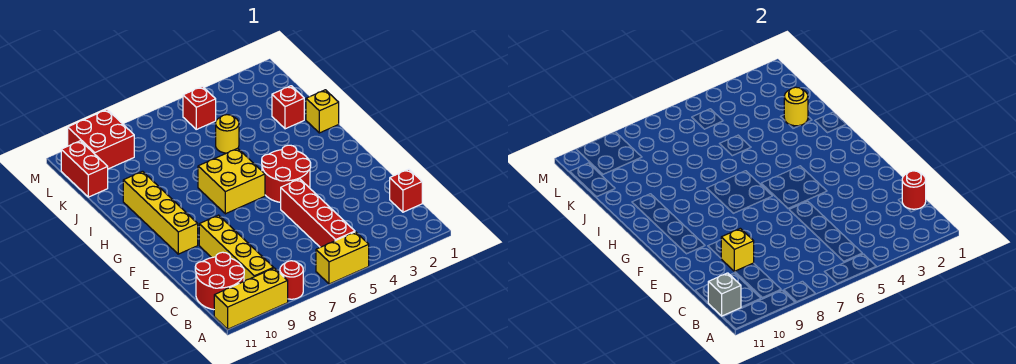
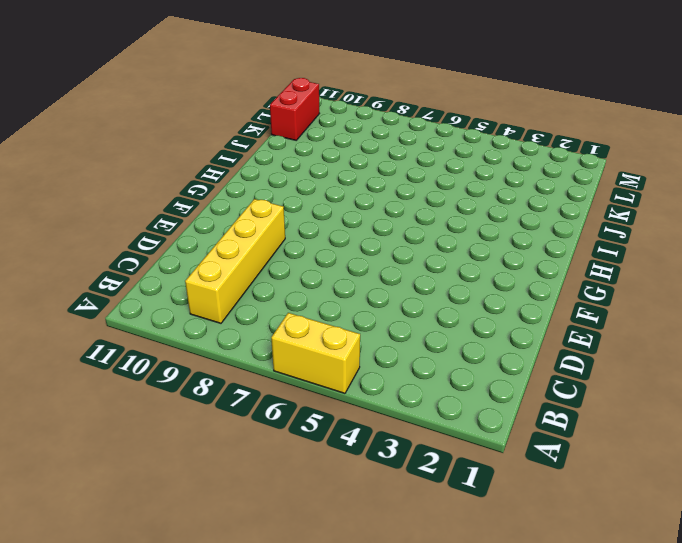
none -> red round brick A8 level 1
none -> yellow brick A9:A11 level 1
none -> red brick B5:E5 level 1

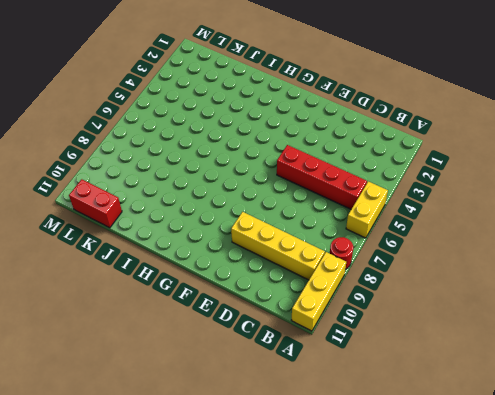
none -> red round brick B10:C11 level 1
none -> red brick C1 level 1
none -> red round brick F4:G5 level 1

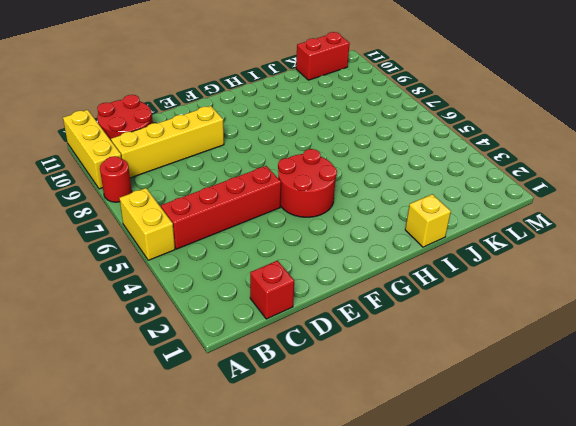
none -> yellow brick F10:I10 level 1
none -> yellow brick G6:H7 level 1
none -> red brick J2 level 1

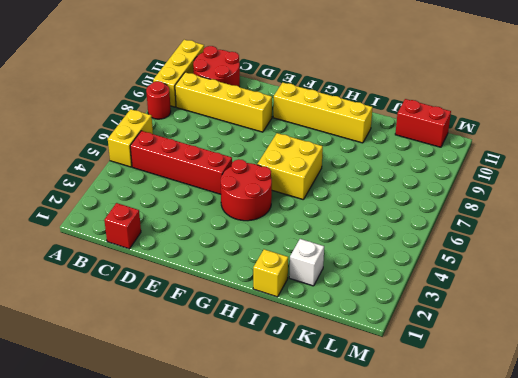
white brick J2 level 1 -> red brick J2 level 1
none -> yellow round brick J5 level 1
none -> red brick L5 level 1
none -> red brick L9:M10 level 1

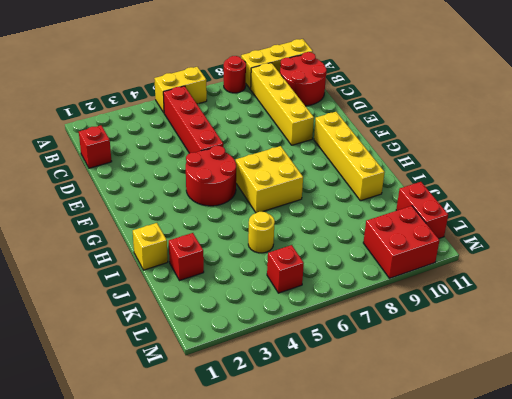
none -> grey brick B11 level 2
none -> red round brick C1 level 2
none -> yellow brick D9 level 2

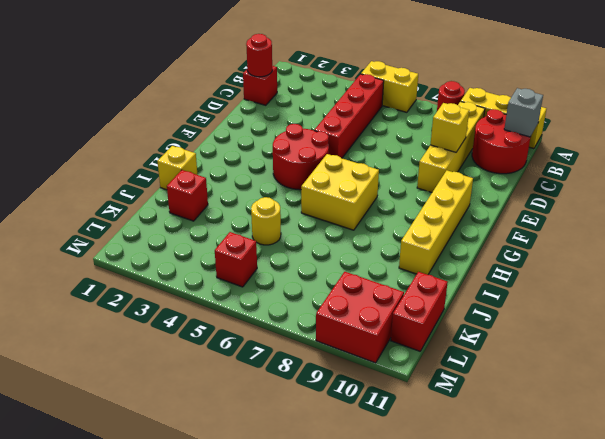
none -> yellow round brick J2 level 2

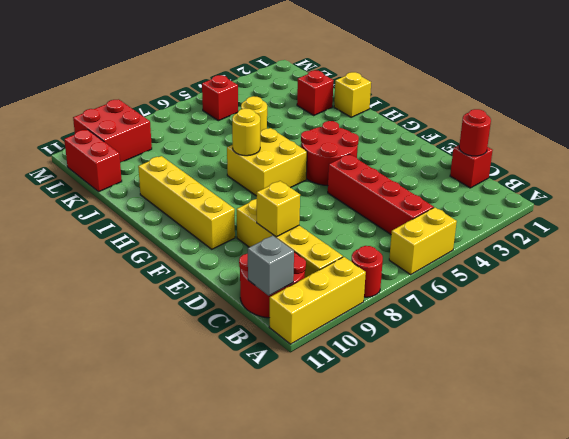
yellow round brick H7 level 2 -> yellow round brick J2 level 2

